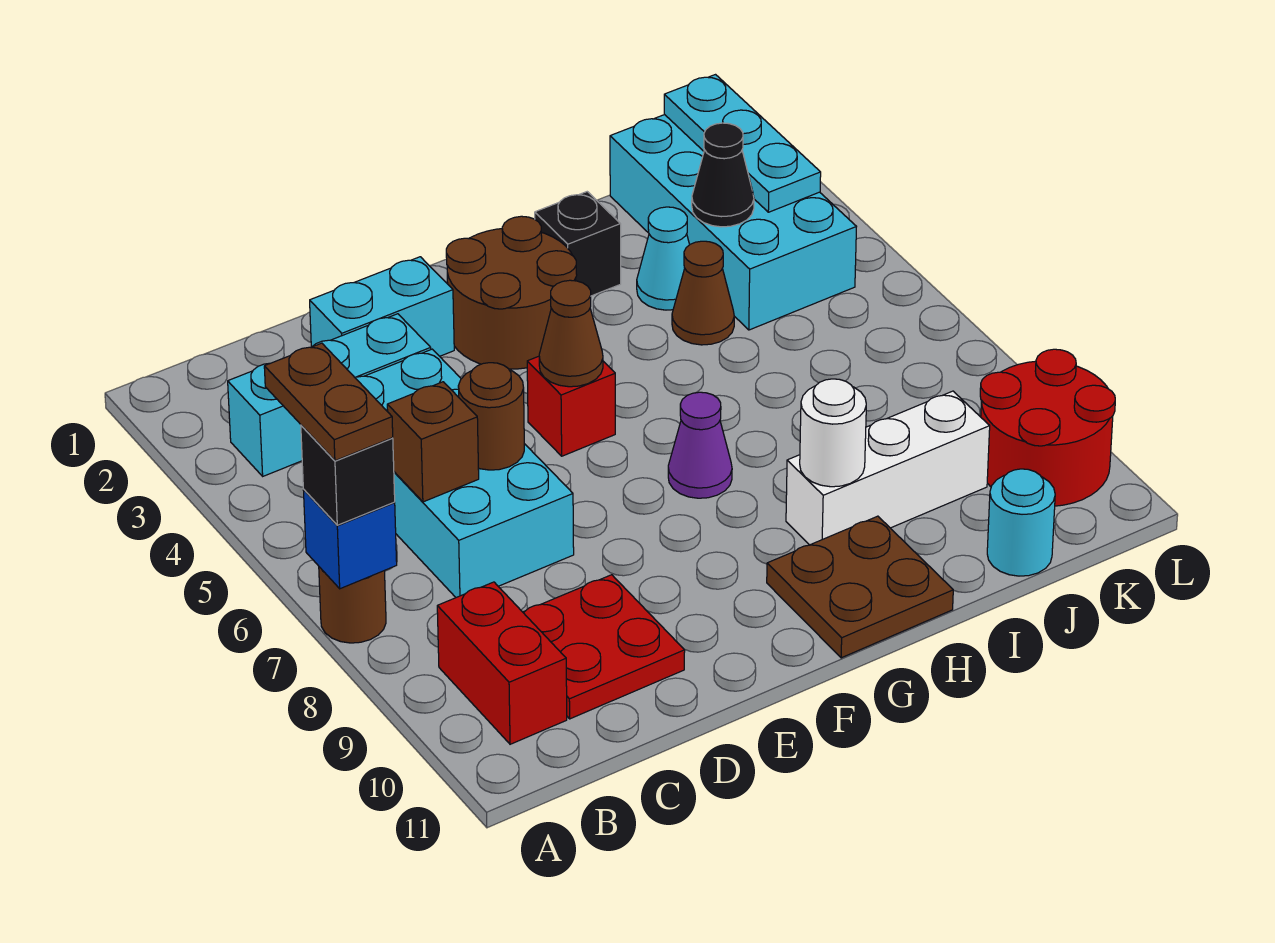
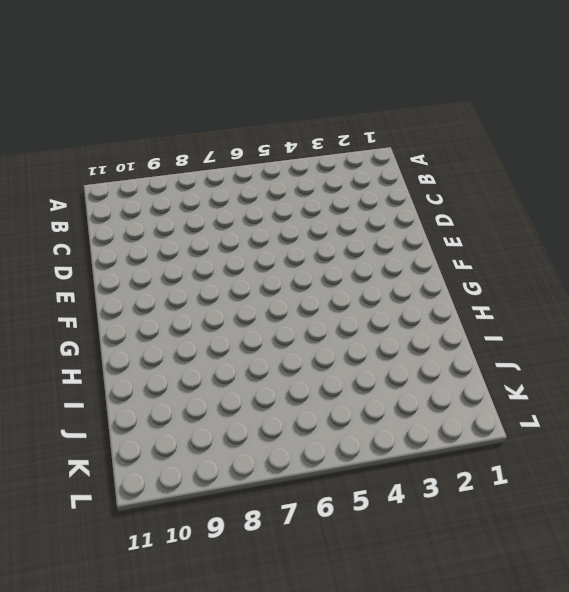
none -> brown round brick A7 level 1
none -> cyan brick B3:D3 level 1
none -> red brick B9:B10 level 1

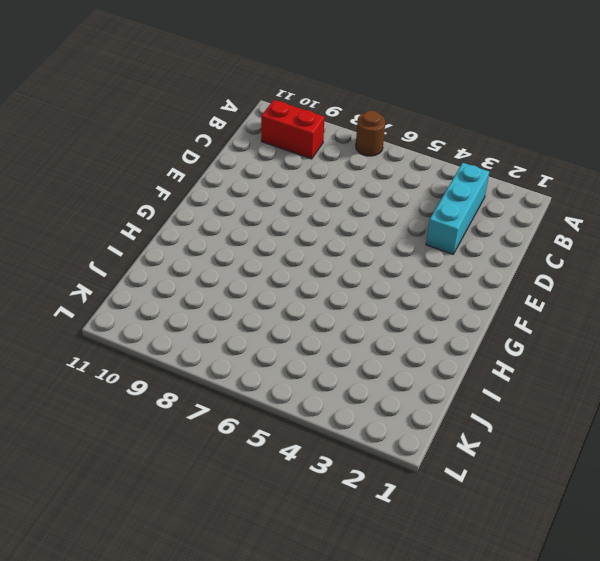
none -> cyan brick C4:D7 level 1
none -> red plate C9:D10 level 1
none -> cyan brick D2:E2 level 1

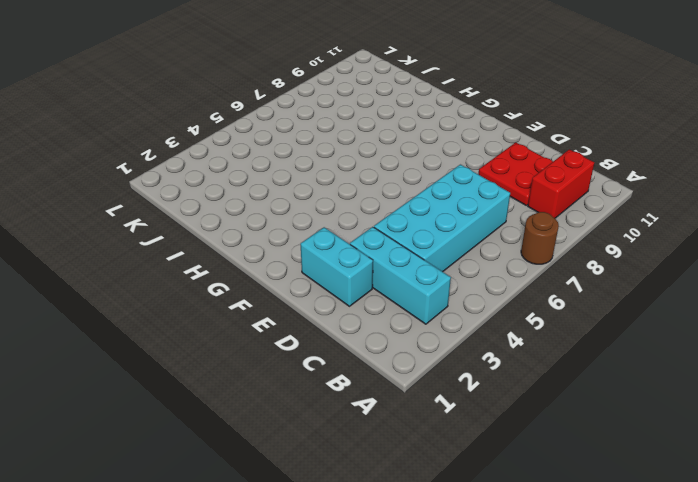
none -> brown round brick F2:G3 level 1
none -> red brick F5 level 1
none -> purple cone G7 level 1

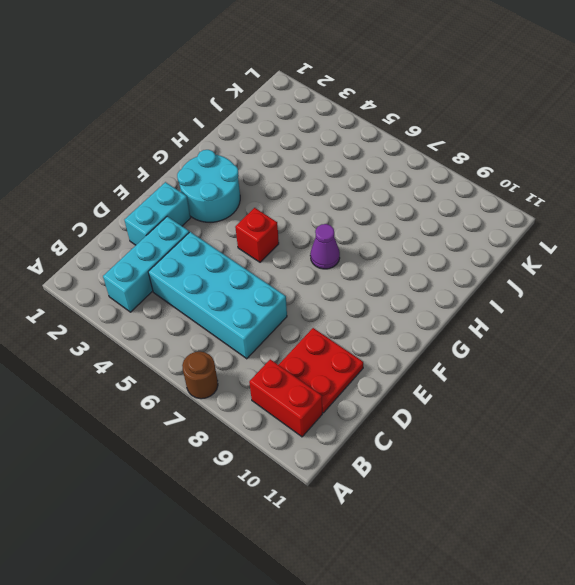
cyan round brick F2:G3 level 1 -> brown round brick F2:G3 level 1
none -> brown plate G10:H11 level 1
none -> black brick H2 level 1
none -> white brick H9:J9 level 1

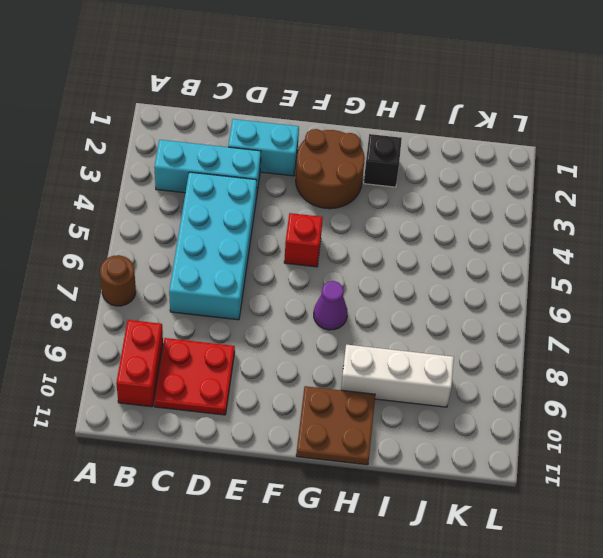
none -> cyan cone I3 level 1
none -> brown cone I4 level 1
none -> cyan brick J1:K4 level 1

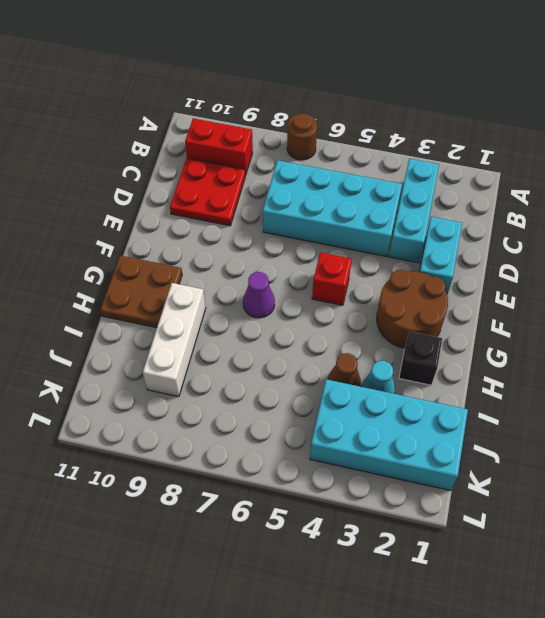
none -> cyan round brick J11 level 1
none -> red round brick K9:L10 level 1
none -> blue brick A7 level 2

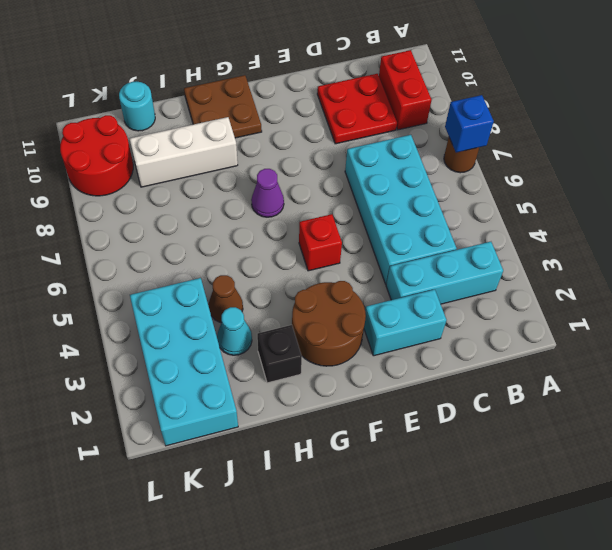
none -> brown brick C6 level 2
none -> brown round brick D6 level 2
none -> brown cone F5 level 2

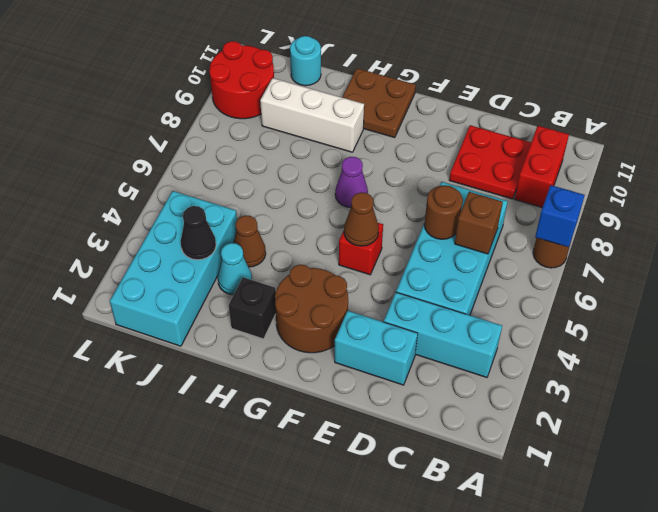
none -> white round brick H9 level 2
none -> cyan plate K1:K3 level 2
none -> black brick A7 level 3

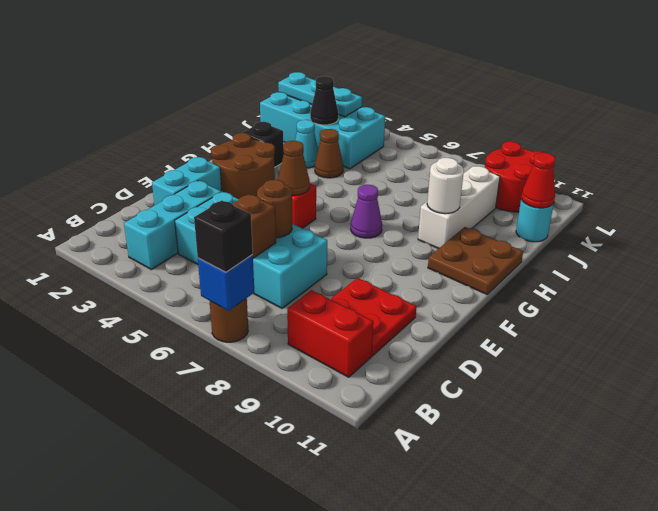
red cone J11 level 2 -> none
none -> brown plate A6:A7 level 4

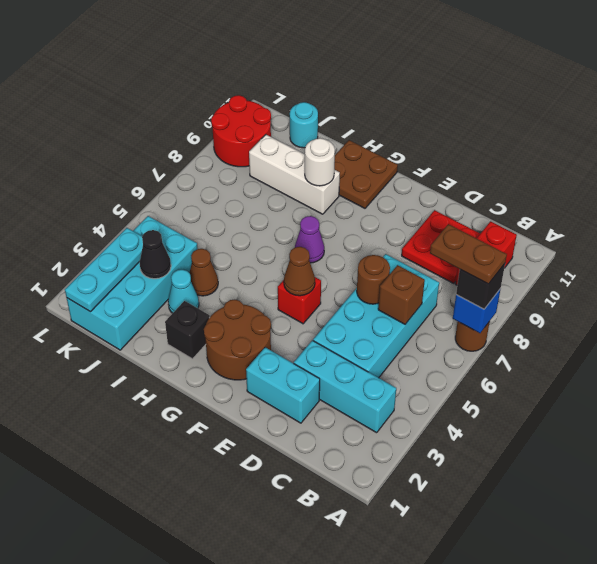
brown plate A7:B7 level 4 -> brown plate A6:A7 level 4

